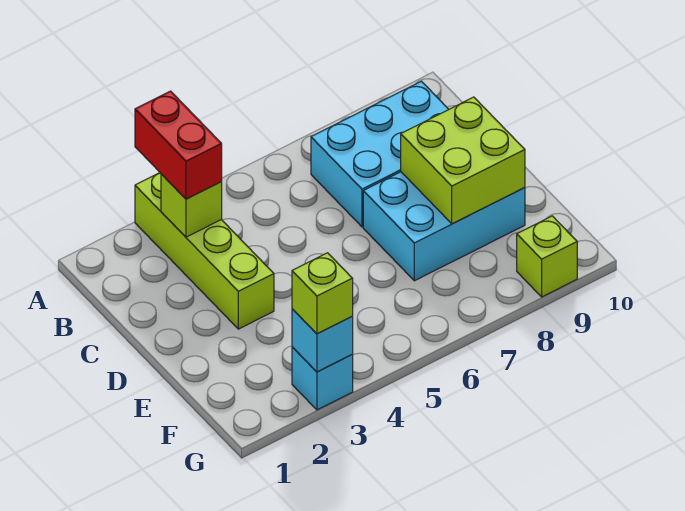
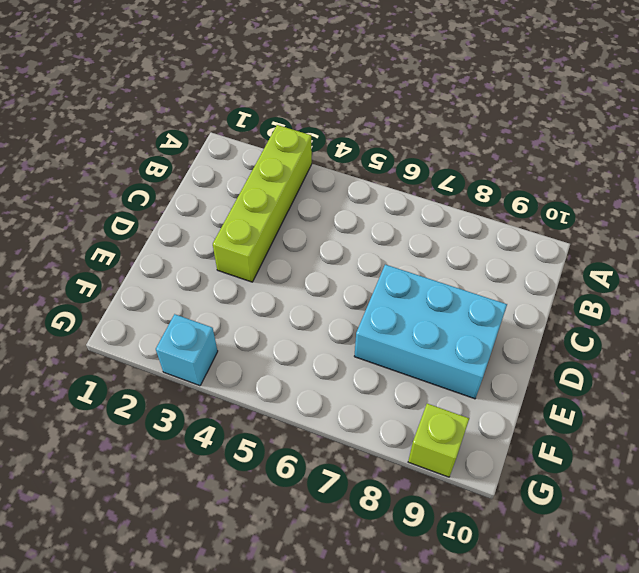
none -> cyan brick B7:C9 level 1
none -> lime brick B3 level 2

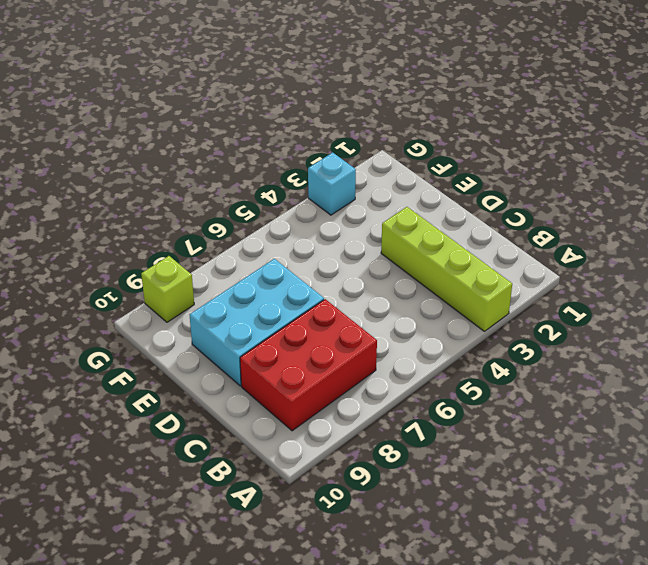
red brick B7:C9 level 1 -> cyan brick B7:C9 level 1
none -> lime brick B3 level 2
none -> lime brick D8:E9 level 2

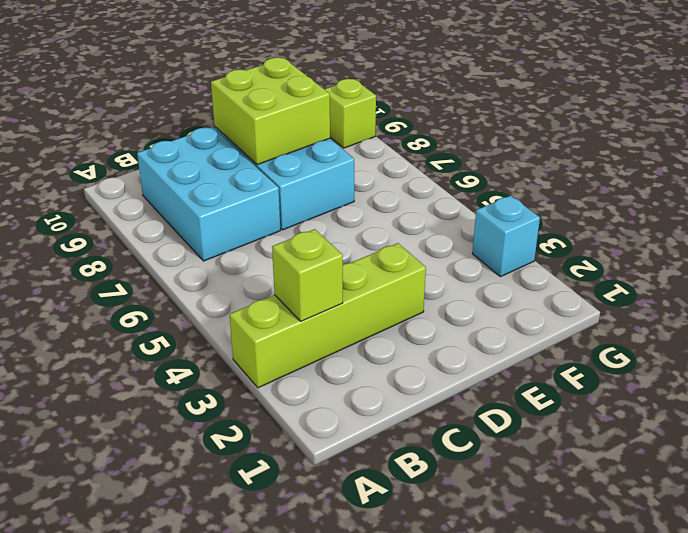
none -> cyan brick G3 level 2
none -> red brick A3:B3 level 3

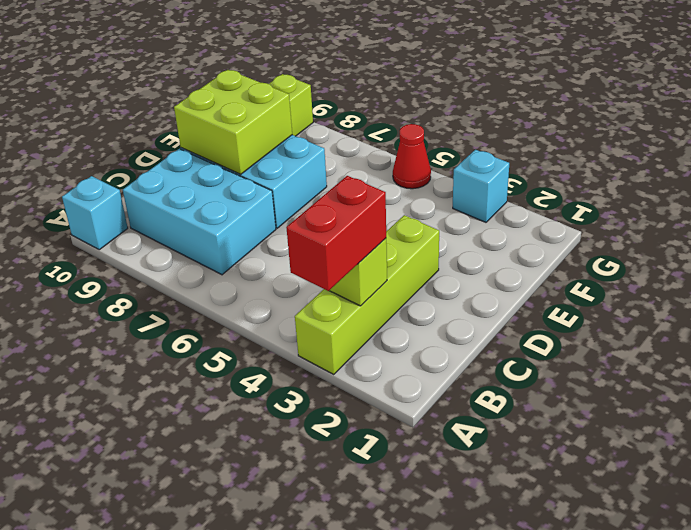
cyan brick A10 level 1 -> cyan brick G3 level 2
red cone G5 level 1 -> none
none -> lime brick G3 level 3

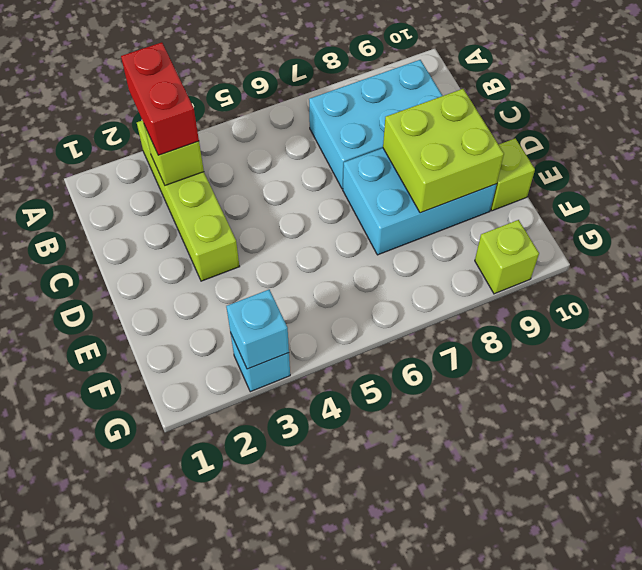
lime brick E10 level 1 -> lime brick G3 level 3

